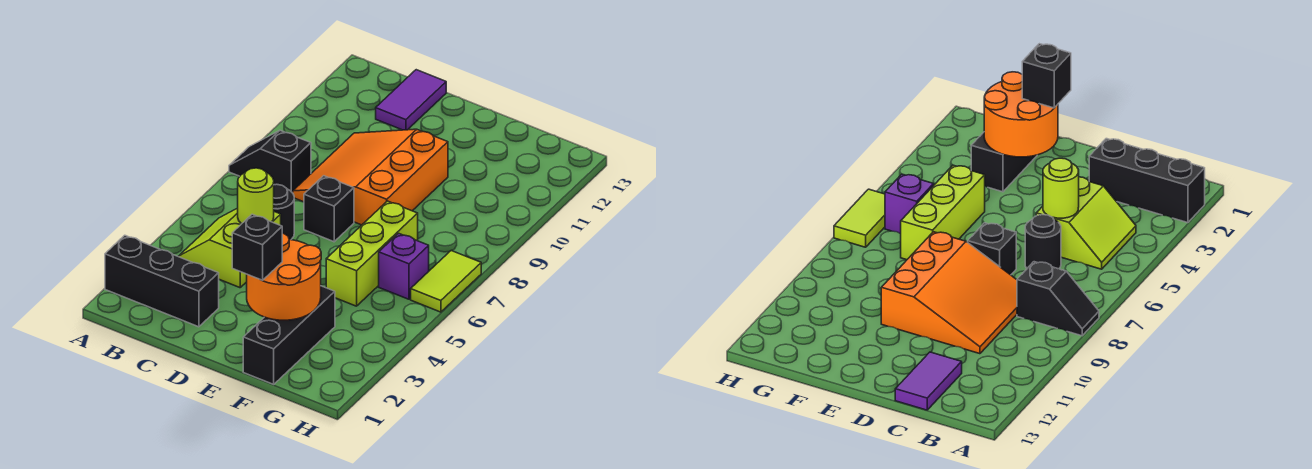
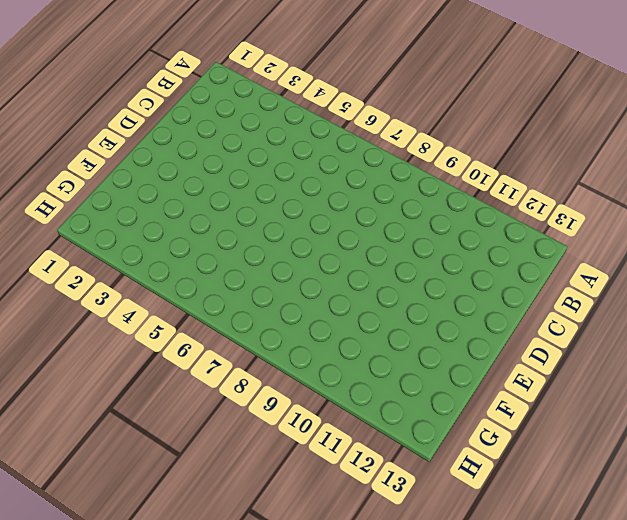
none -> black brick A2:C2 level 1
none -> black slope A8:B8 level 1 top B
none -> lime slope B4:C5 level 1 top C

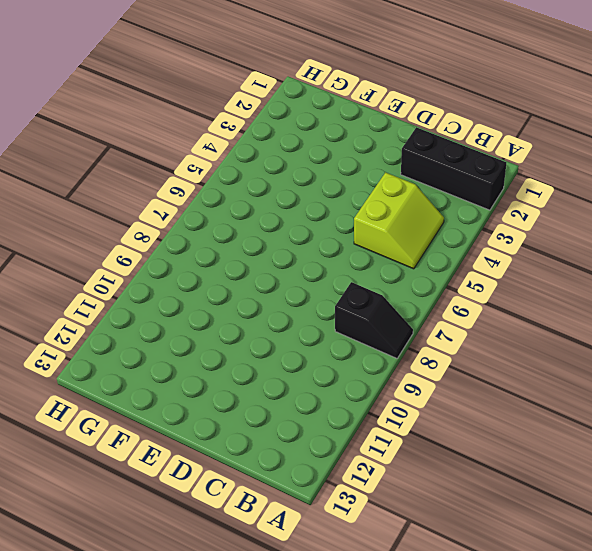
none -> black round brick C6 level 1
none -> orange slope C8:E10 level 1 top E
none -> purple tile C12:C13 level 1

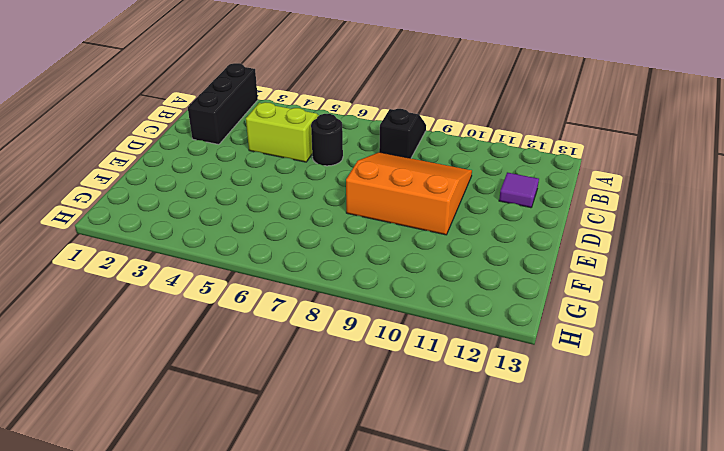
purple tile C12 level 1 -> purple tile C12:C13 level 1
none -> black brick D7 level 1
none -> black brick F1:F3 level 1
none -> lime brick F5:F7 level 1

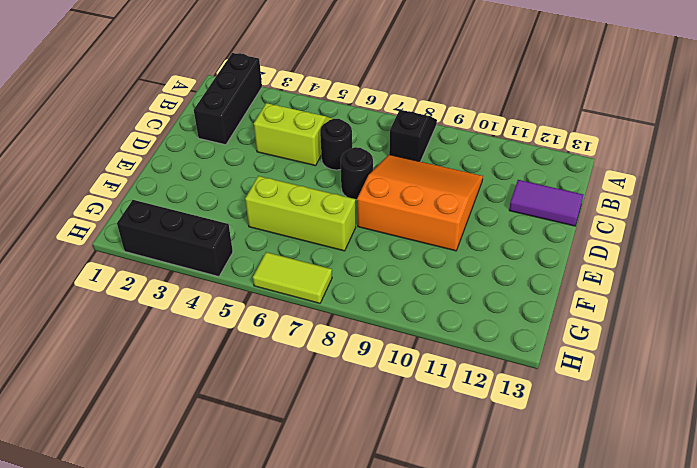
black round brick D7 level 1 -> black brick D7 level 1
black brick H2:H4 level 1 -> black brick F1:F3 level 1
none -> purple brick G6 level 1
none -> lime round brick C5 level 2
none -> orange round brick E2:F3 level 2

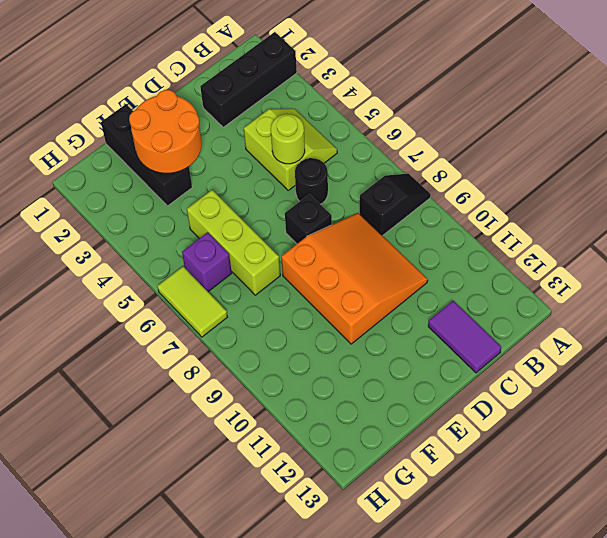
none -> black brick E2 level 3

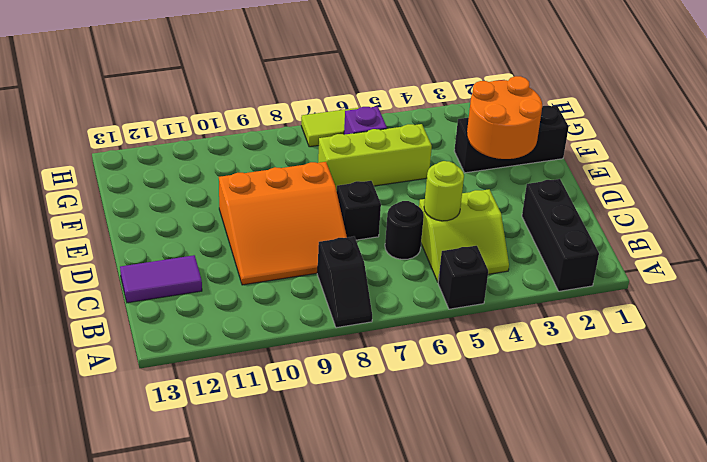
black brick A5 level 1 -> black brick E2 level 3

